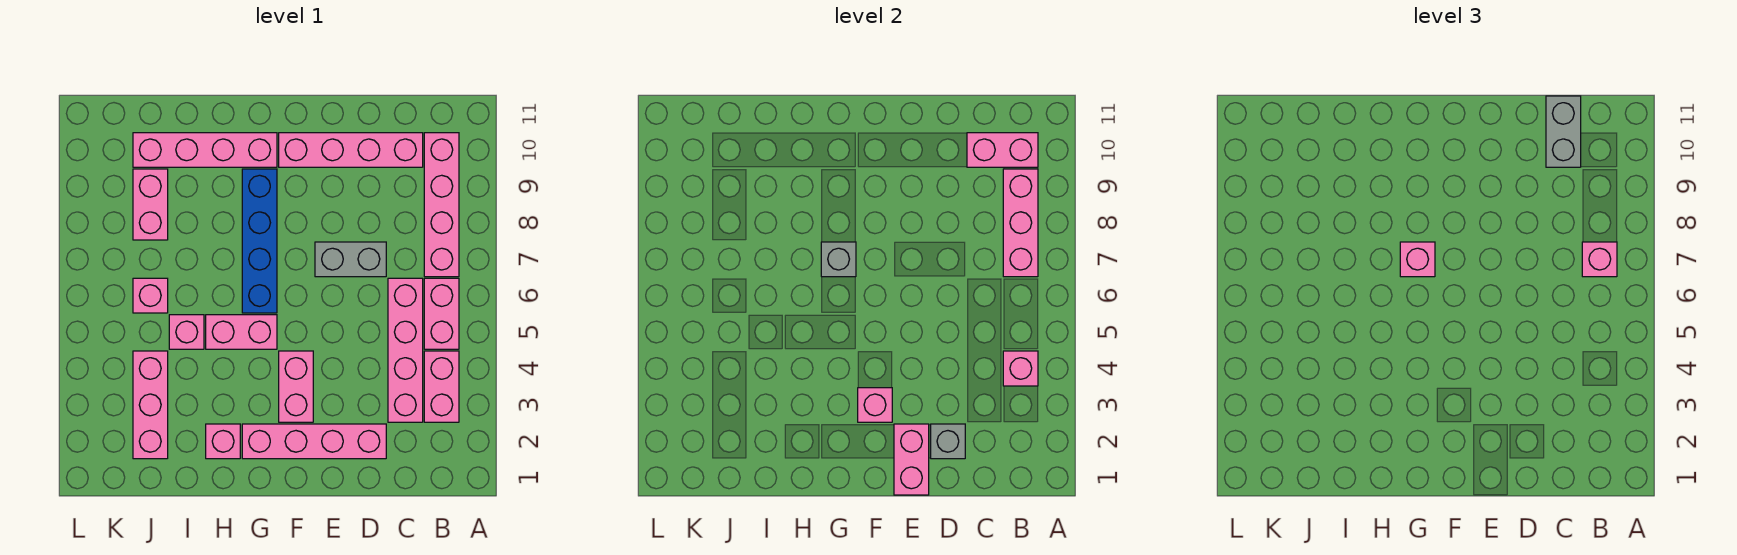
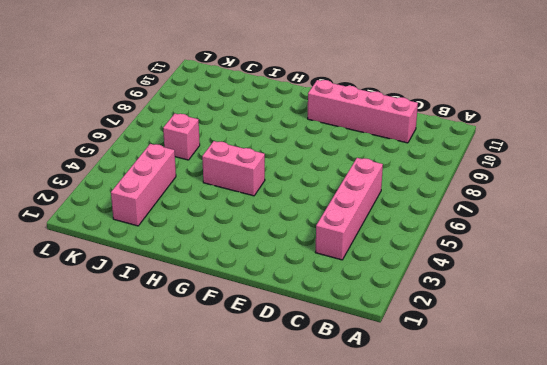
none -> pink brick B3:B4 level 1
none -> pink brick B5:B6 level 1
none -> pink brick B7:B10 level 1

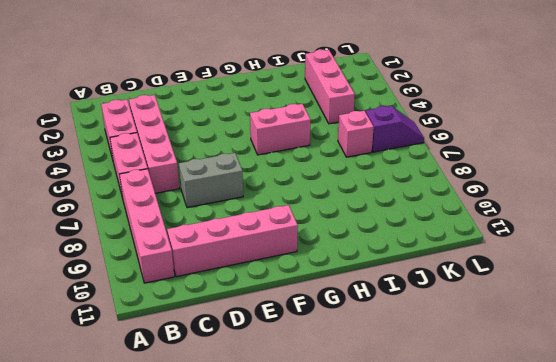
purple slope K6:L6 level 1 top K -> none
none -> pink brick D2:G2 level 1
none -> pink brick F3:F4 level 1
none -> blue brick G6:G9 level 1

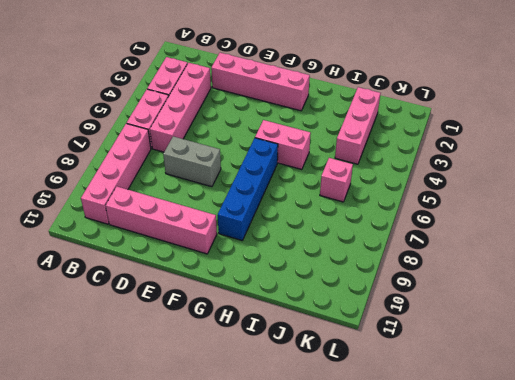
none -> pink brick F3:F4 level 1
none -> pink brick G10:J10 level 1
none -> pink brick H2 level 1

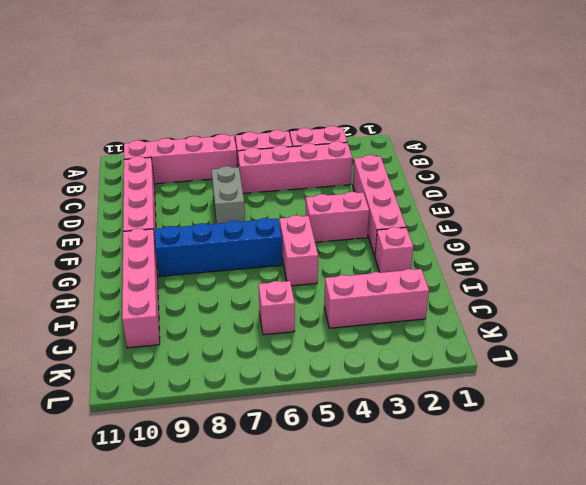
none -> pink brick I5 level 1
none -> pink brick J8:J9 level 1
none -> pink brick B4 level 2

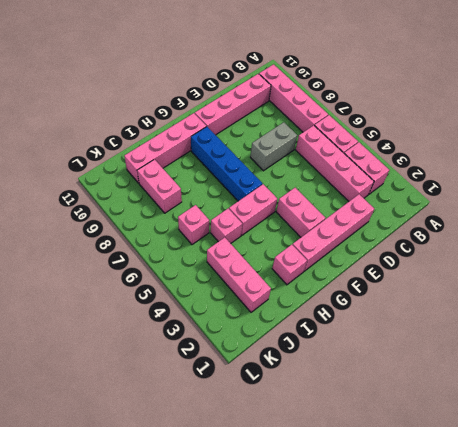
none -> pink brick B4 level 2
none -> pink brick B7:B9 level 2
none -> pink brick B10:C10 level 2

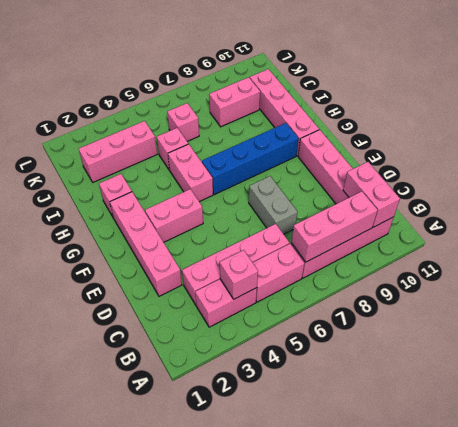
none -> grey brick D2 level 2
none -> pink brick E1:E2 level 2
none -> pink brick F3 level 2

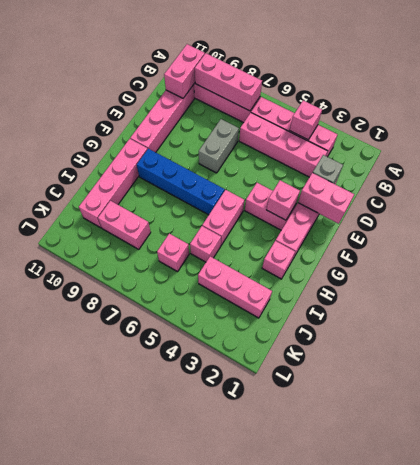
none -> grey brick G7 level 2
none -> pink brick B7 level 3
none -> grey brick C10:C11 level 3

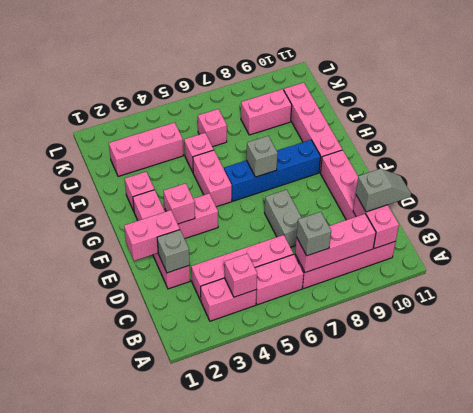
grey brick B7 level 3 -> pink brick B7 level 3
grey slope C10:C11 level 3 top 10 -> grey brick C10:C11 level 3
none -> pink brick G7 level 3

